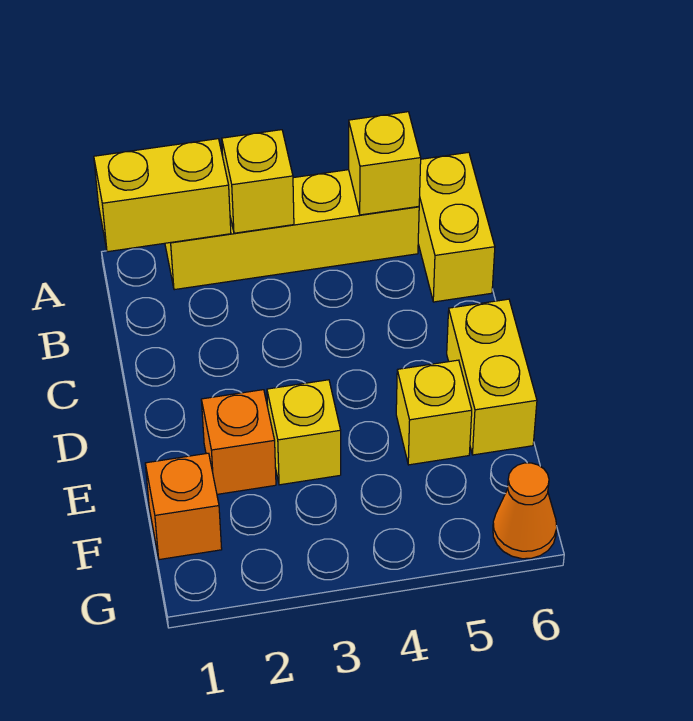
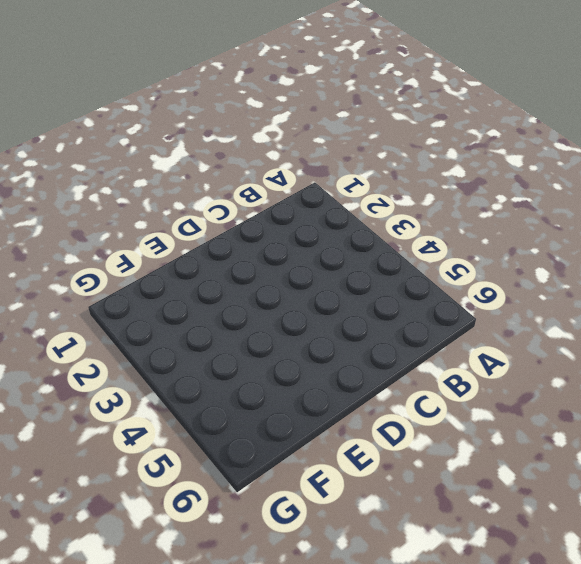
none -> yellow brick A2:A5 level 1
none -> yellow brick A6:B6 level 1

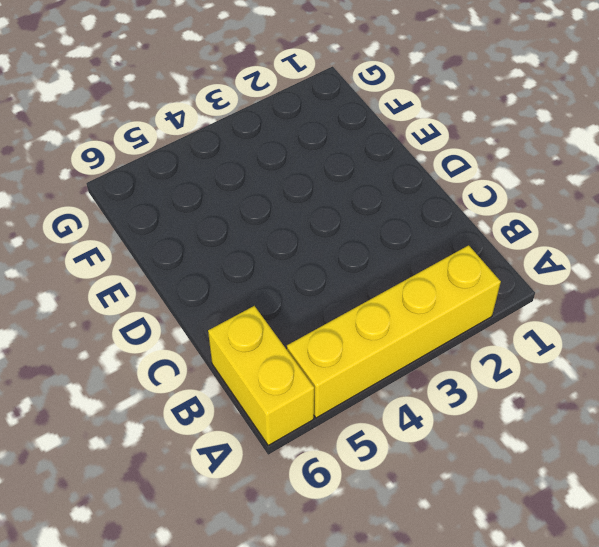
none -> yellow brick D6:E6 level 1
none -> orange brick E2 level 1

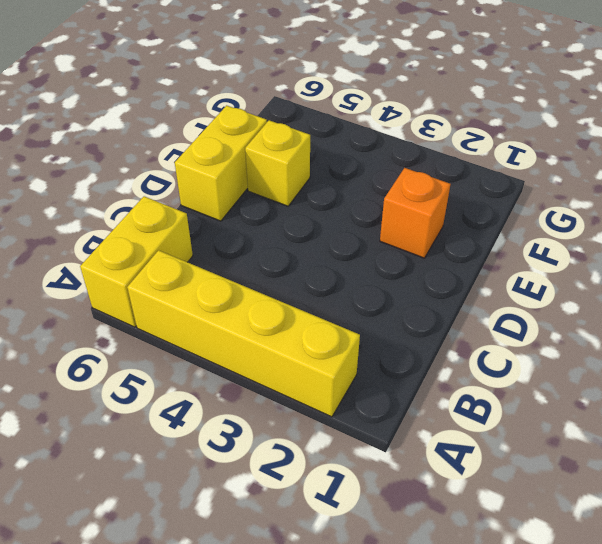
none -> yellow brick E3 level 1
none -> orange brick F1 level 1

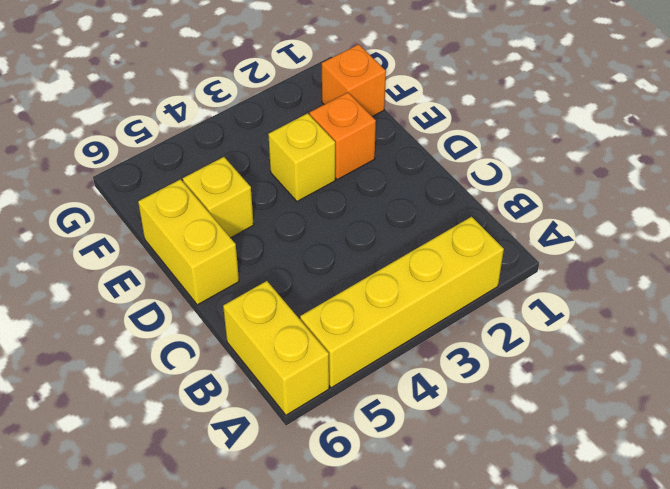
none -> orange cone G6 level 1
none -> yellow brick A1:A2 level 2

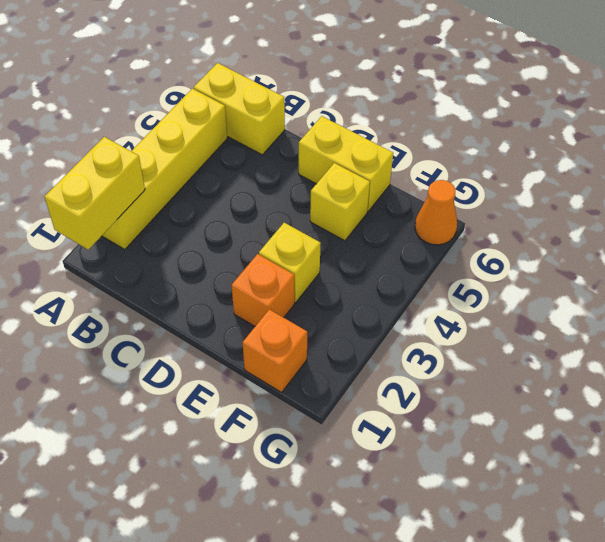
none -> yellow brick A3 level 2
none -> yellow brick A5 level 2

